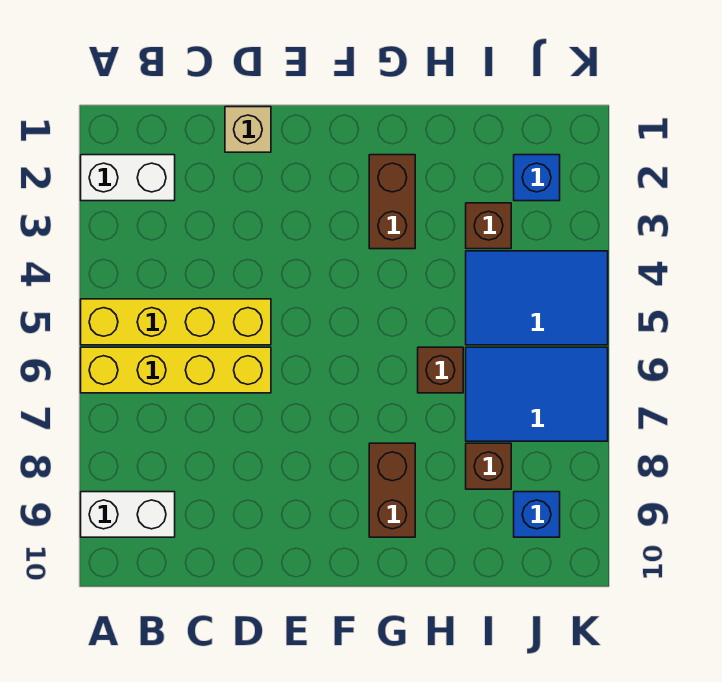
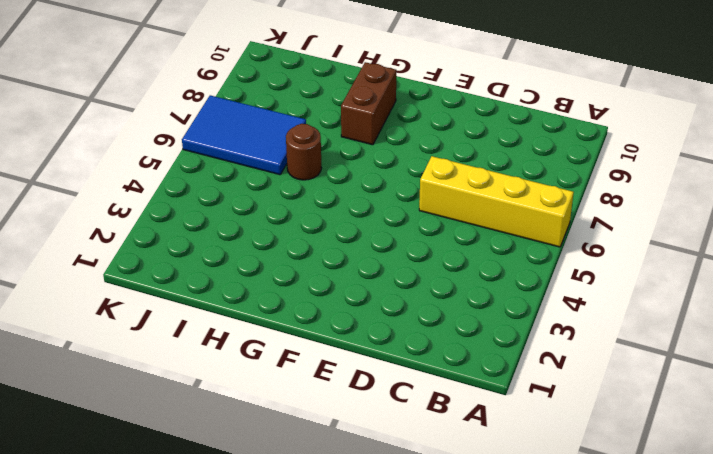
brown round brick H6 level 1 -> brown brick H6 level 1
none -> white brick A2:B2 level 1
none -> yellow brick A5:D5 level 1
none -> white brick A9:B9 level 1

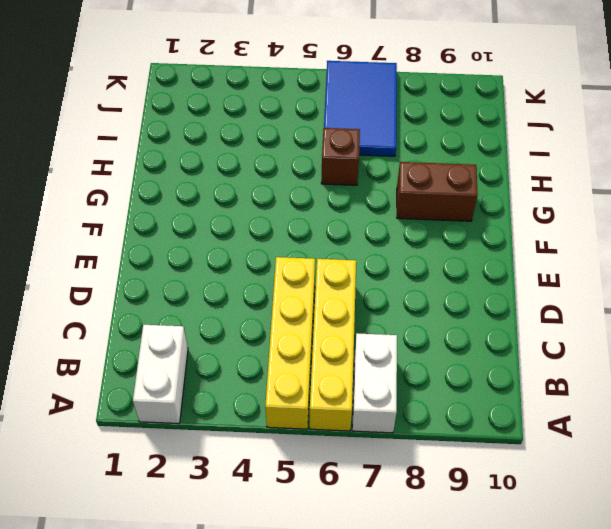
white brick A7:B7 level 1 -> white brick A9:B9 level 1
none -> tan brick D1 level 1
none -> brown brick G2:G3 level 1
none -> brown brick I3 level 1

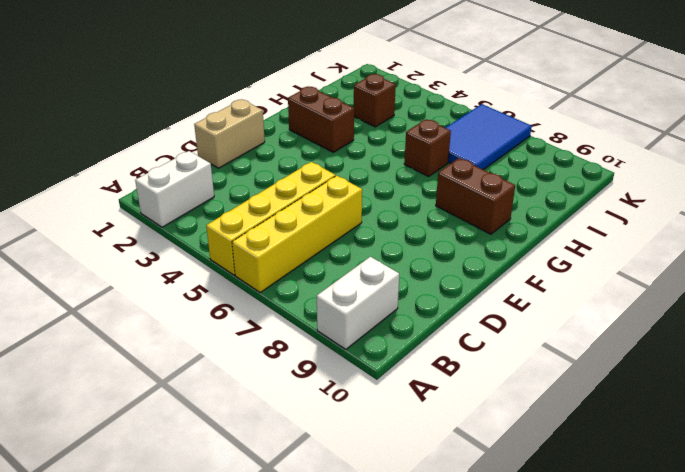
tan brick D1:E1 level 1 -> tan brick D1 level 1
none -> blue tile I4:K5 level 1
none -> brown brick I8 level 1
none -> blue brick J2 level 1

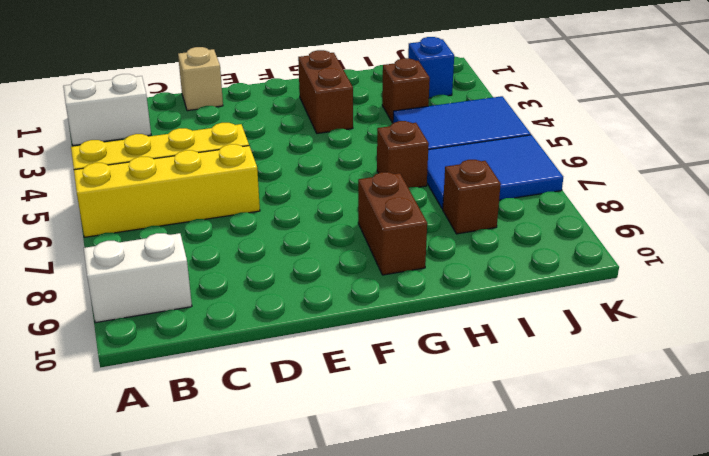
none -> blue brick J9 level 1

